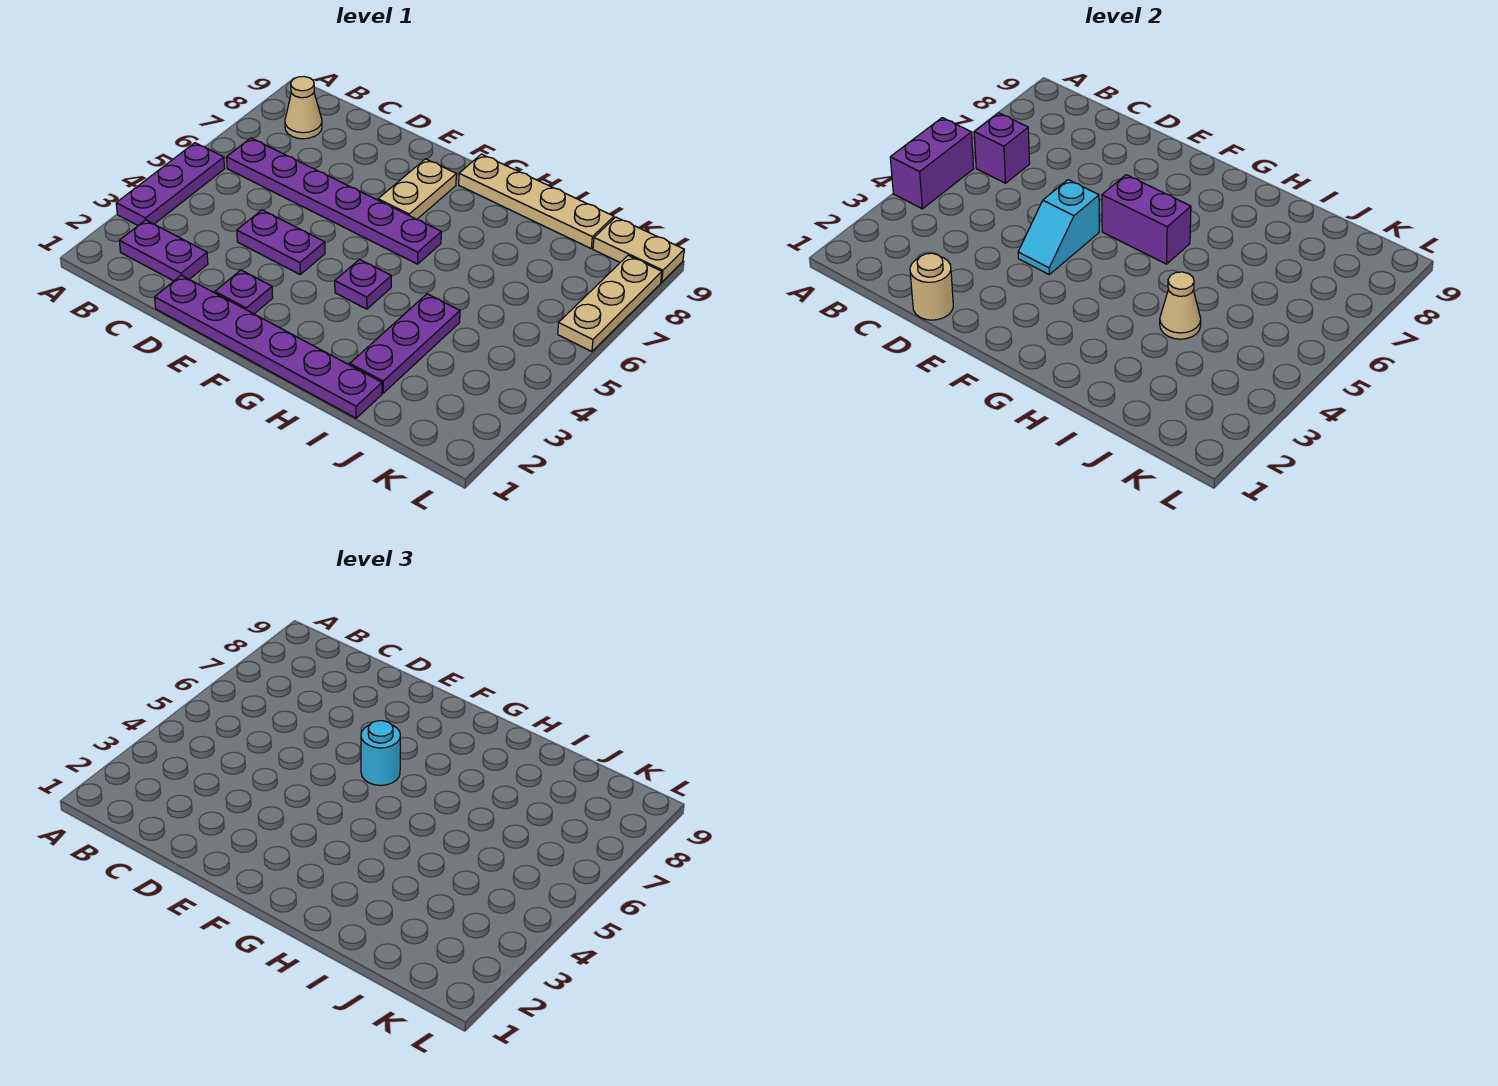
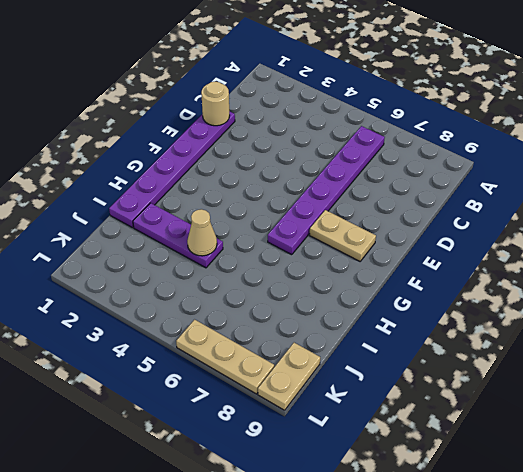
none -> purple plate A3:A5 level 1
none -> purple plate B2:C2 level 1
none -> tan cone B8 level 1

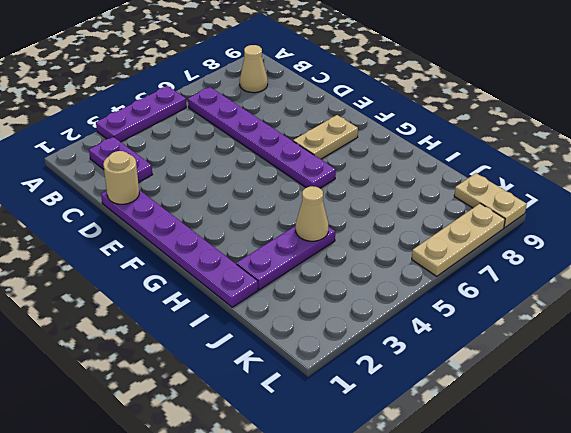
none -> purple plate D4:E4 level 1
none -> purple plate E2 level 1
none -> purple plate G4 level 1

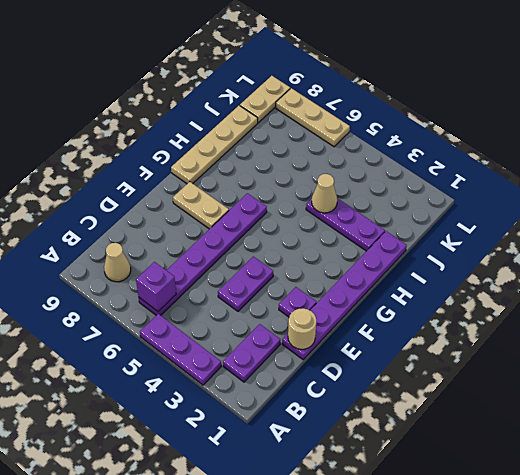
none -> purple plate G4 level 1
none -> purple brick A4:A5 level 2
none -> cyan slope E4:E5 level 2 top 5

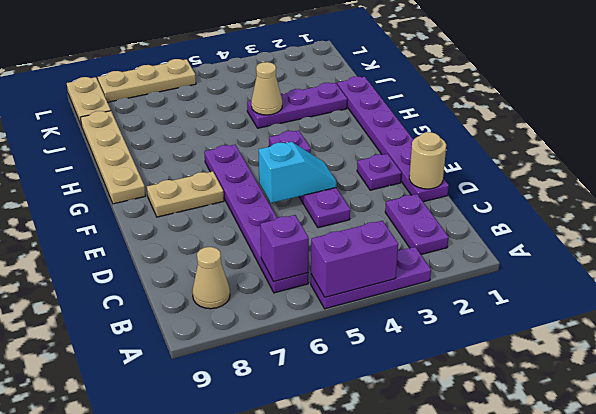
none -> purple brick F6:G6 level 2
none -> cyan round brick F6 level 3

